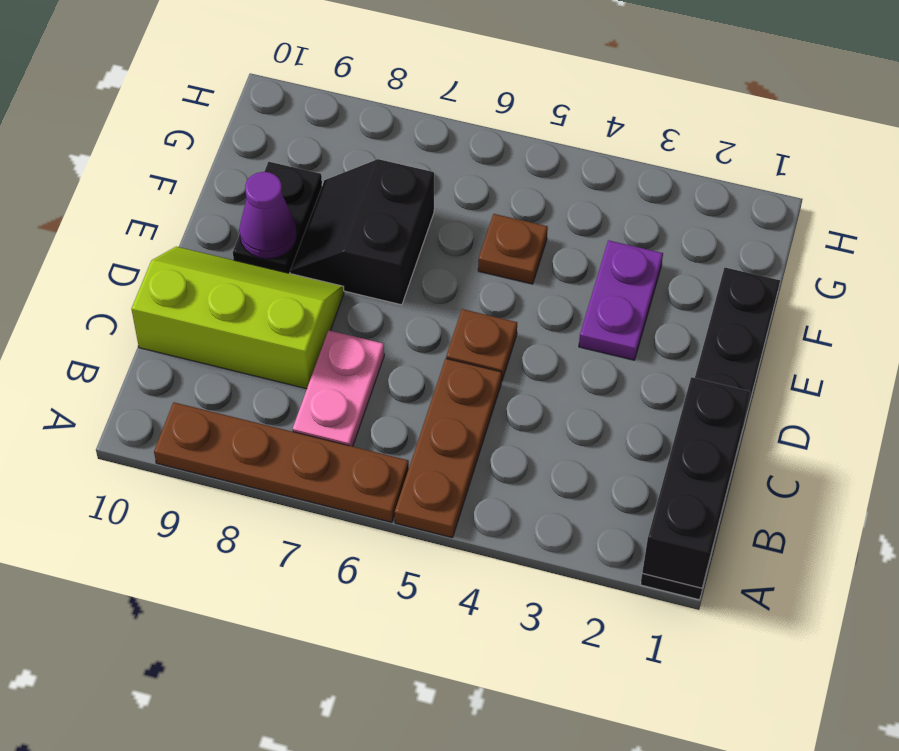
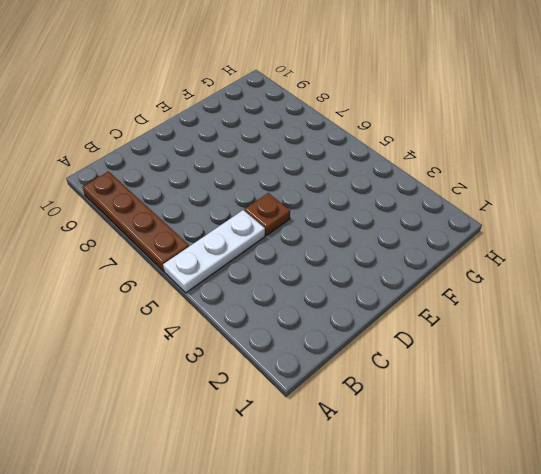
white plate A5:C5 level 1 -> brown plate A5:C5 level 1
none -> black plate A1:F1 level 1
none -> pink plate B7:C7 level 1
none -> lime slope C8:D10 level 1 top C

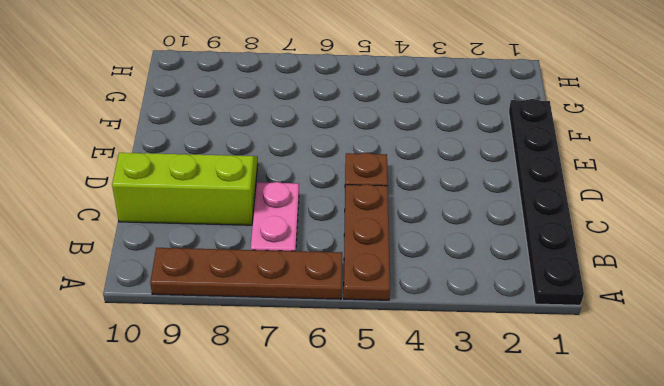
none -> purple plate E3:F3 level 1
none -> black slope E7:F8 level 1 top 7
none -> black plate E9:F9 level 1

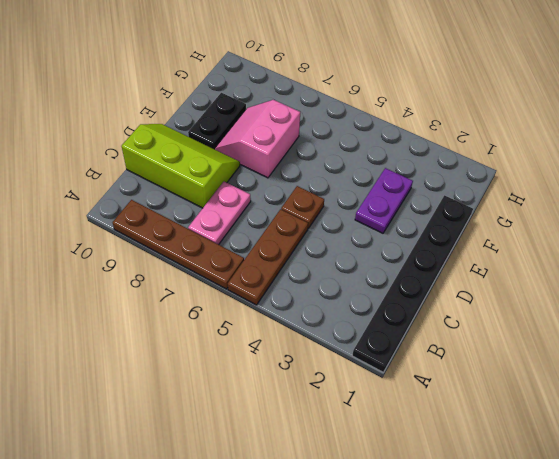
pink slope E7:F8 level 1 top 7 -> black slope E7:F8 level 1 top 7
none -> brown plate F5 level 1
none -> black brick A1:C1 level 2
none -> purple cone E9 level 2

